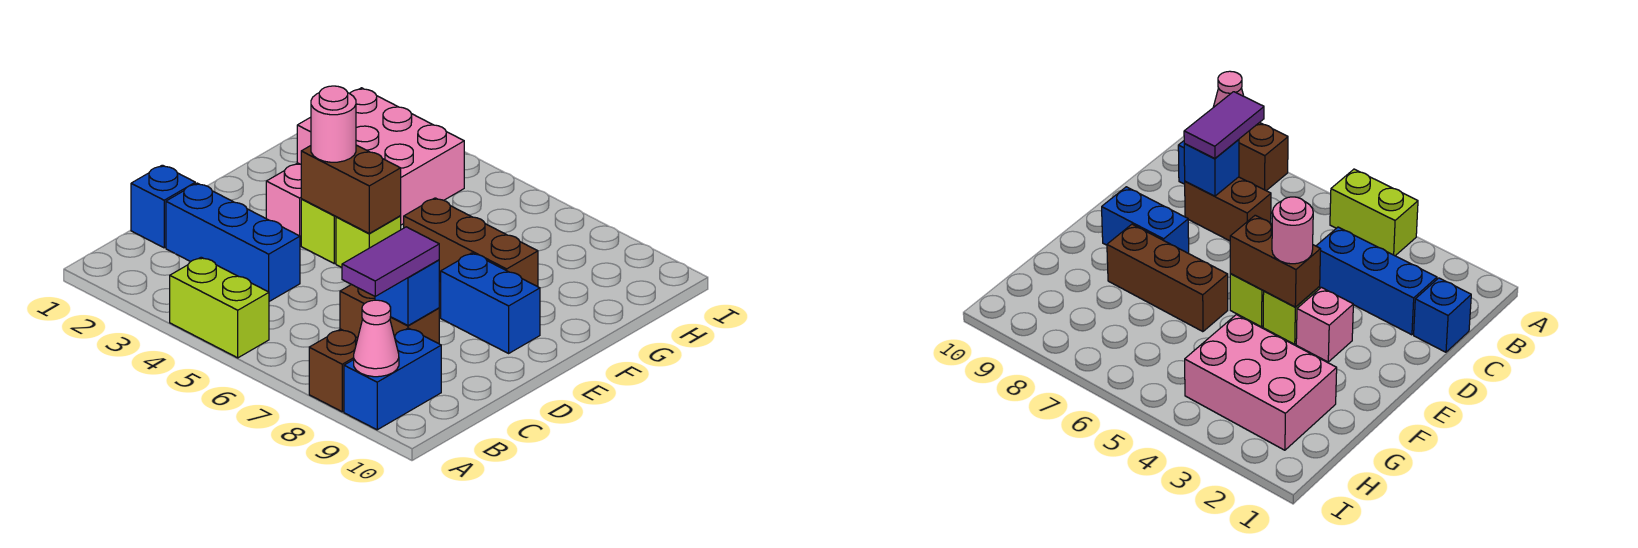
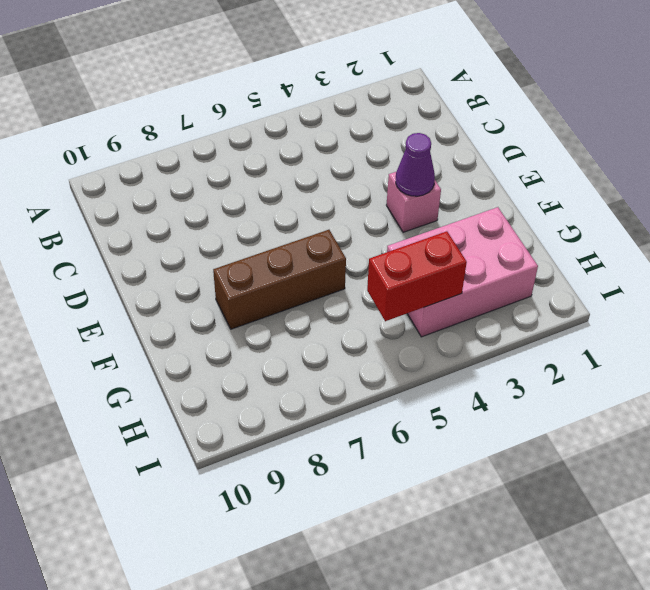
purple cone E3 level 2 -> none
red brick H4:H5 level 2 -> none
none -> lime brick A4:A5 level 1
none -> brown brick A8 level 1
none -> blue brick A9:B9 level 1

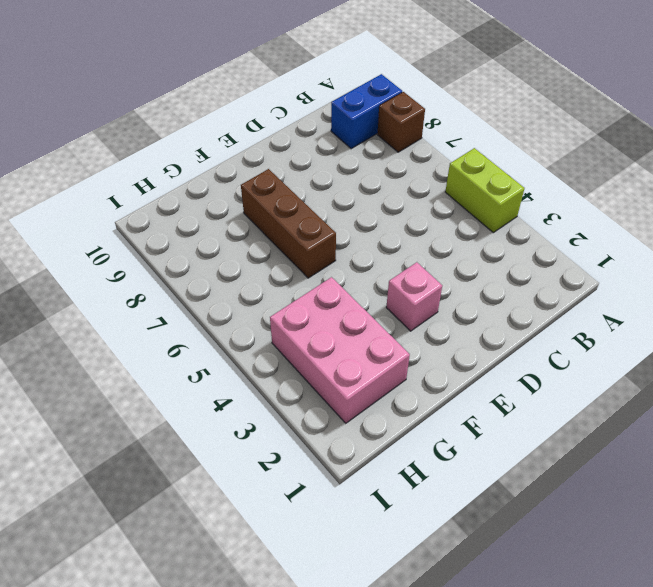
none -> blue brick C1 level 1
none -> blue brick C2:C4 level 1
none -> brown brick C7:C8 level 1

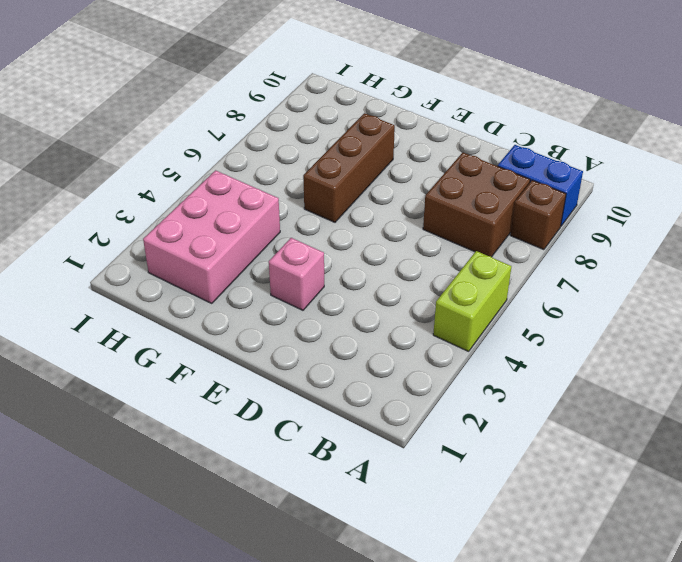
brown brick B7:C8 level 1 -> brown brick C7:C8 level 1
none -> blue brick C1 level 1
none -> blue brick C2:C4 level 1
none -> lime brick E4 level 1

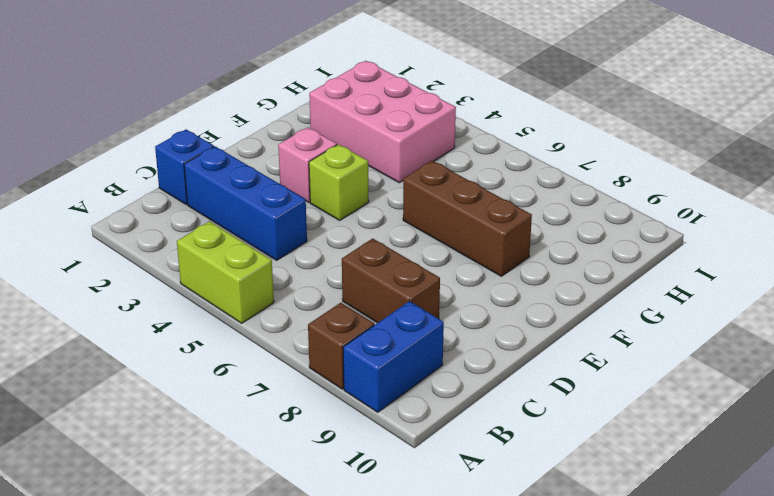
none -> lime brick E5 level 1
none -> blue brick E8:E9 level 1
none -> pink cone A9 level 2

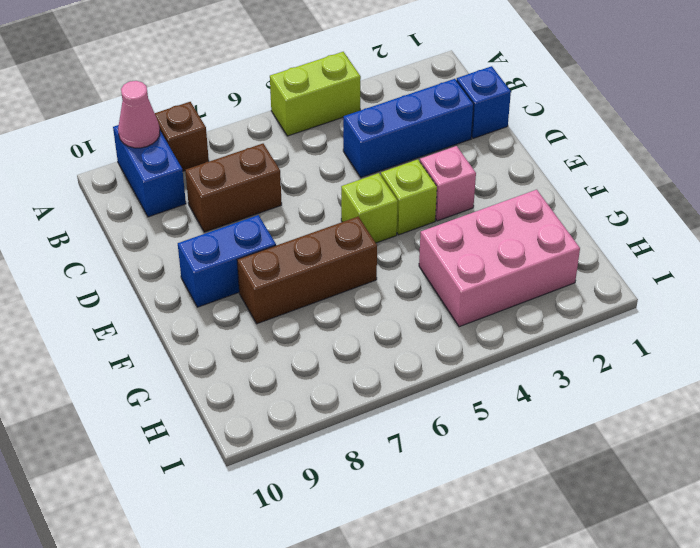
none -> blue brick C8 level 2
none -> brown brick E4:E5 level 2
none -> purple tile B8:C8 level 3

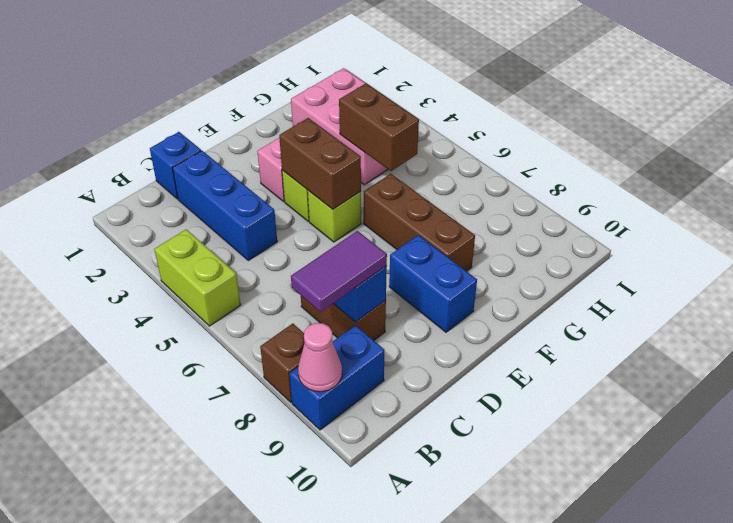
brown brick G4:G5 level 2 -> none
none -> pink round brick E4 level 3

